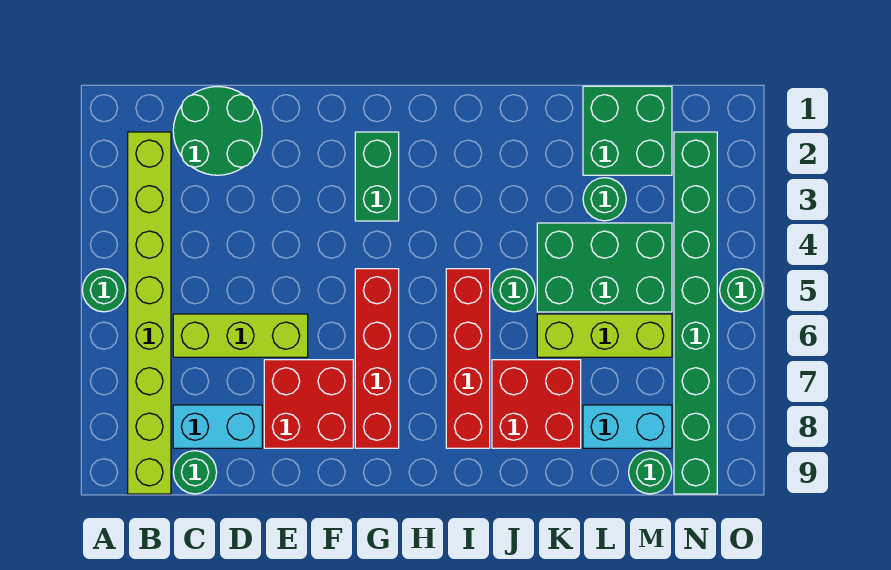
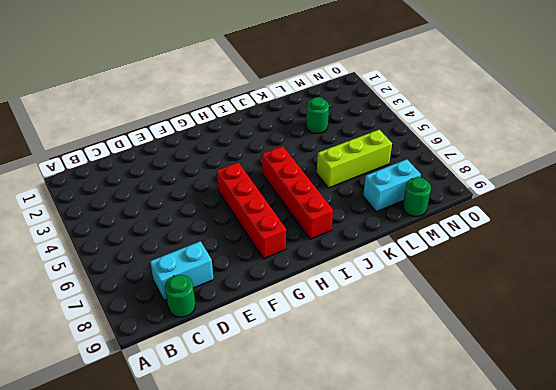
none -> green round brick A5 level 1
none -> lime brick B2:B9 level 1
none -> green round brick C1:D2 level 1

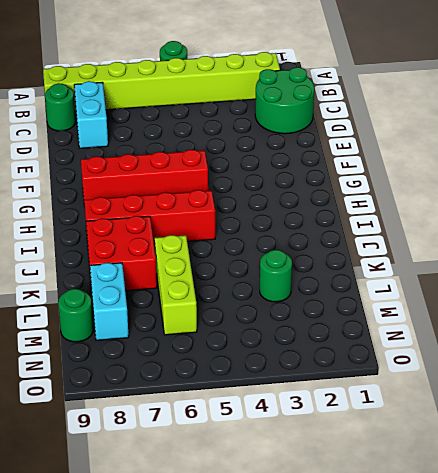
none -> lime brick C6:E6 level 1
none -> red brick E7:F8 level 1
none -> green brick G2:G3 level 1

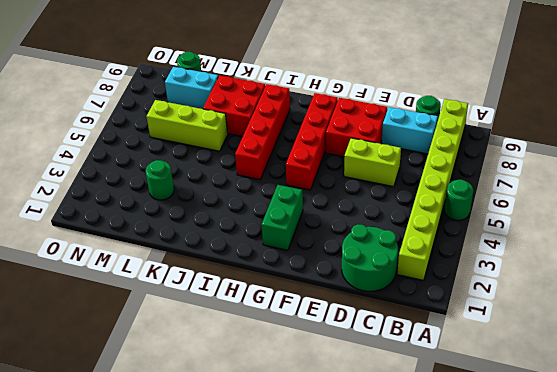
lime brick D6:E6 level 1 -> lime brick C6:E6 level 1
none -> green round brick J5 level 1
none -> green brick K4:M5 level 1
none -> green brick L1:M2 level 1

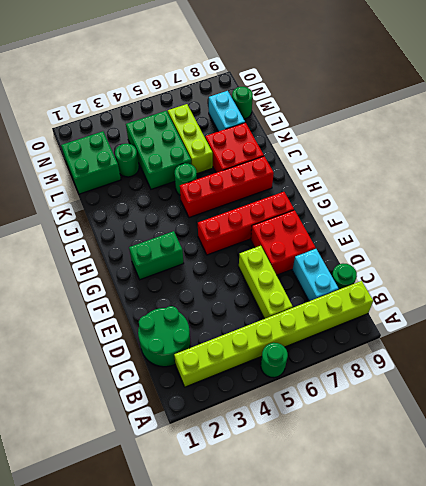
none -> green brick N2:N9 level 1
none -> green round brick O5 level 1

